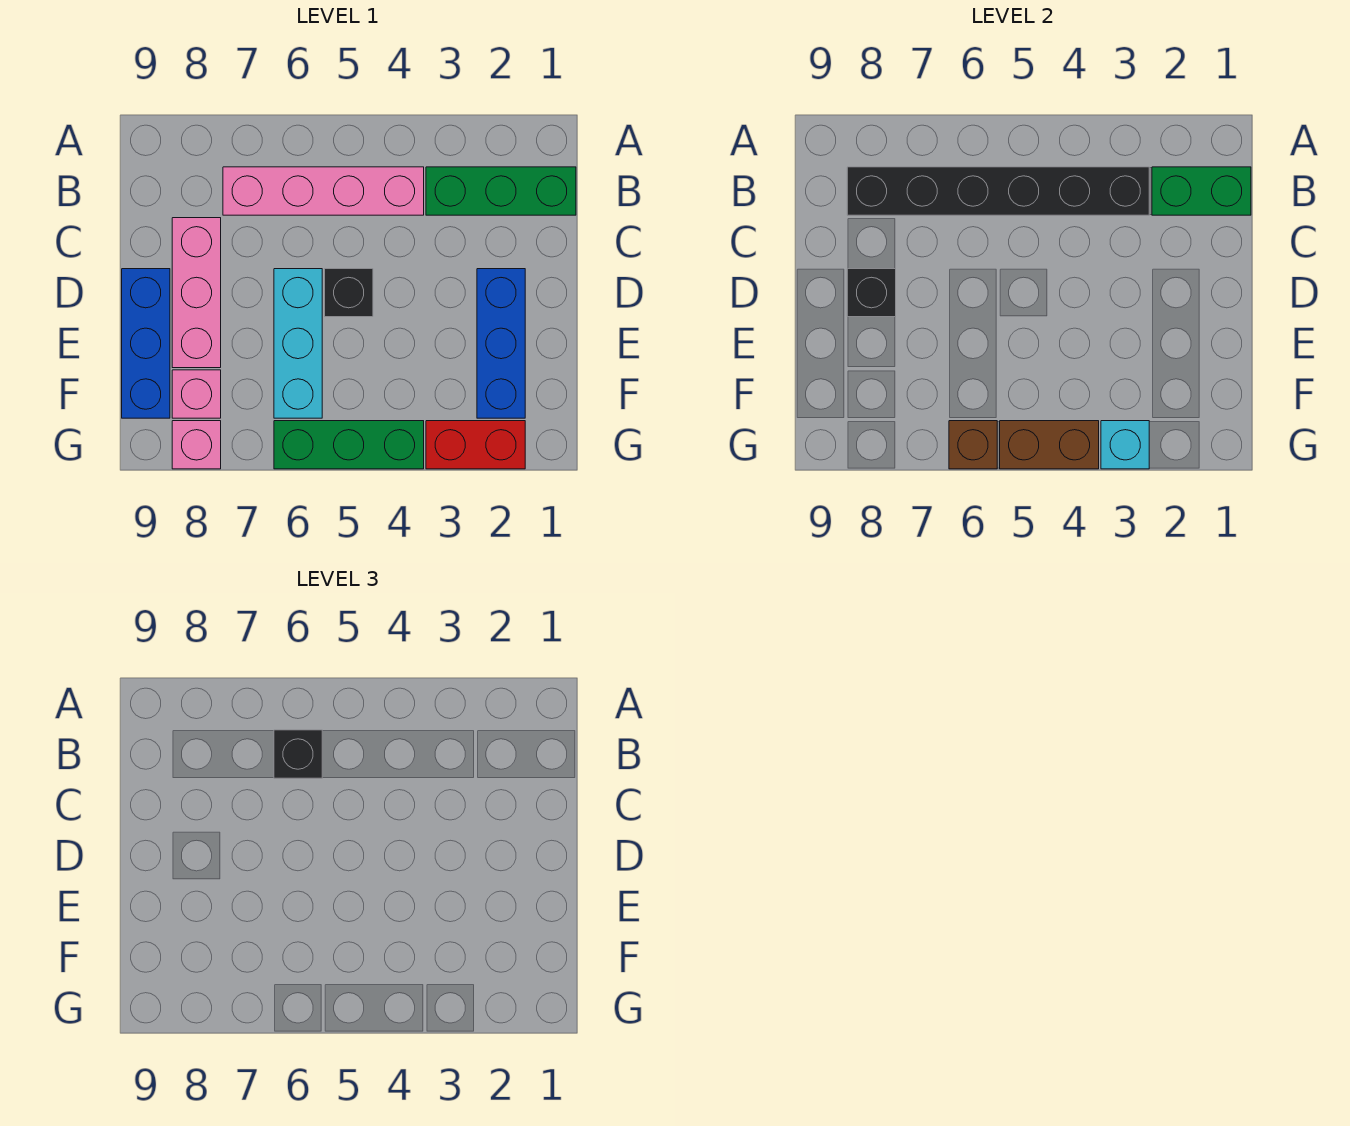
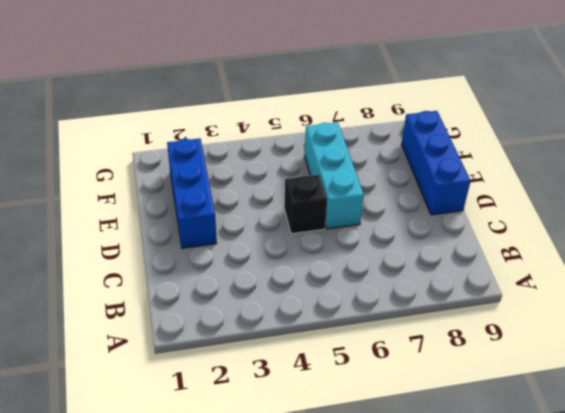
none -> green brick B1:B3 level 1
none -> pink brick B4:B7 level 1
none -> pink brick C8:E8 level 1

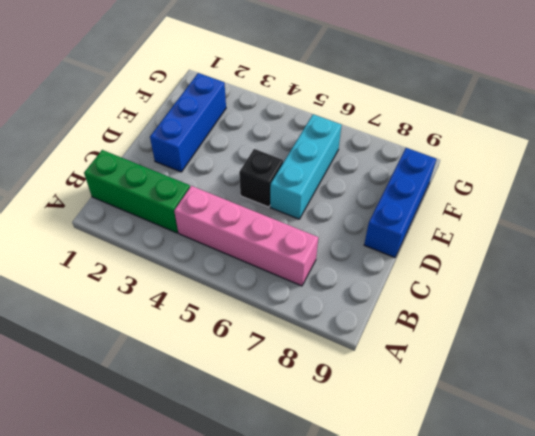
none -> pink brick C8:E8 level 1
none -> pink brick F8 level 1
none -> red brick G2:G3 level 1

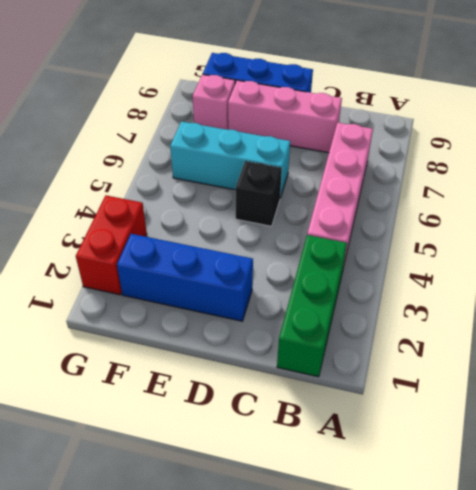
none -> green brick G4:G6 level 1
none -> pink brick G8 level 1
none -> green brick B1:B2 level 2

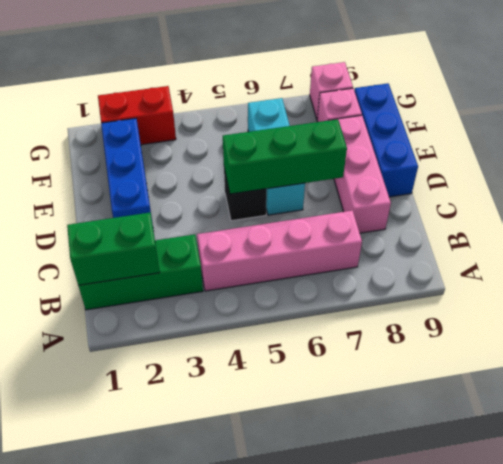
green brick D5:D7 level 2 -> green brick G4:G6 level 1
none -> black brick B3:B8 level 2
none -> black brick D8 level 2
none -> cyan brick G3 level 2

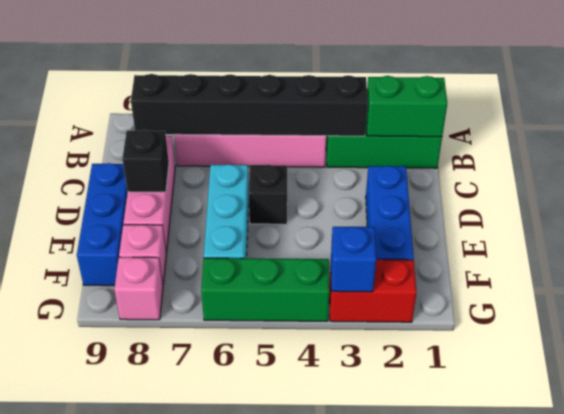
blue brick G3 level 2 -> cyan brick G3 level 2
none -> brown brick G4:G5 level 2
none -> brown brick G6 level 2
none -> black brick B6 level 3

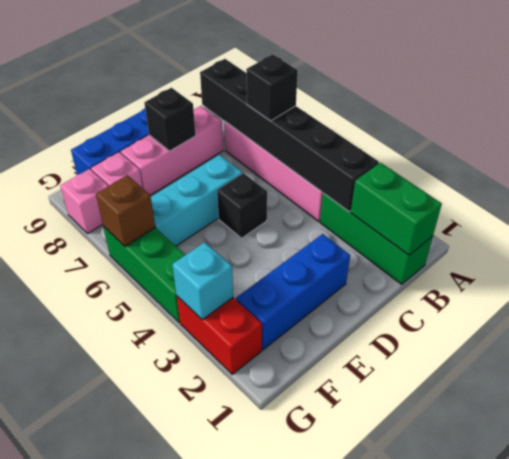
none -> brown brick G4:G5 level 2

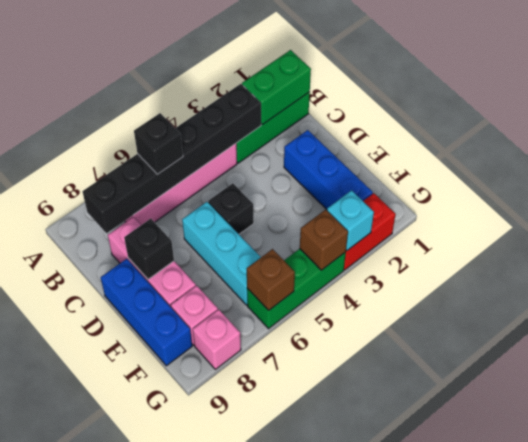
brown brick G4 level 2 -> brown brick G4:G5 level 2

